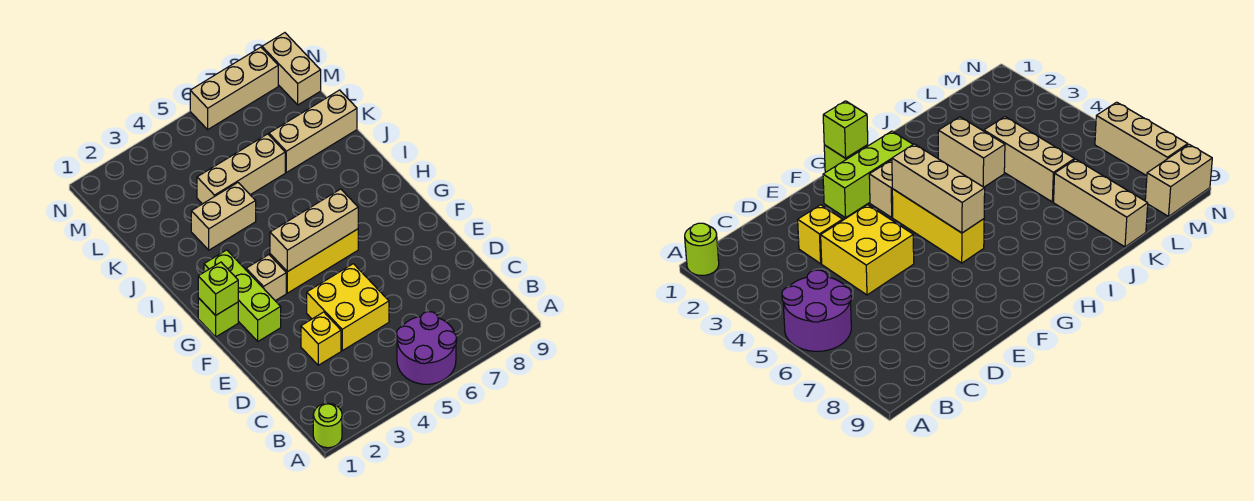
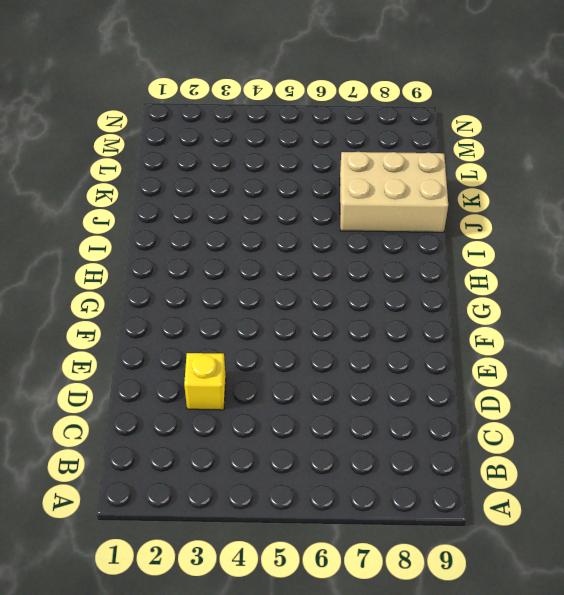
tan brick J7:K9 level 1 -> tan brick K7:K9 level 1
none -> lime round brick A1 level 1
none -> purple round brick A5:B6 level 1
none -> yellow brick D4:E5 level 1

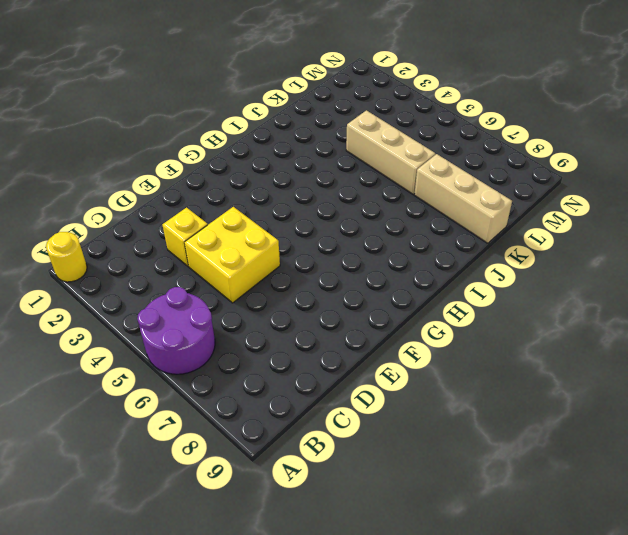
yellow round brick A1 level 1 -> lime round brick A1 level 1
none -> lime brick F2:H2 level 1
none -> lime brick G1 level 1
none -> tan brick G3 level 1

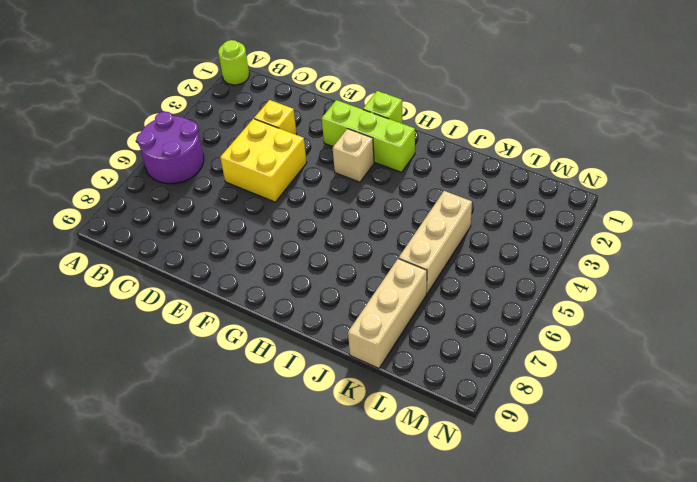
none -> yellow brick G4:G6 level 1
none -> tan brick J3:J4 level 1
none -> tan brick M9:N9 level 1

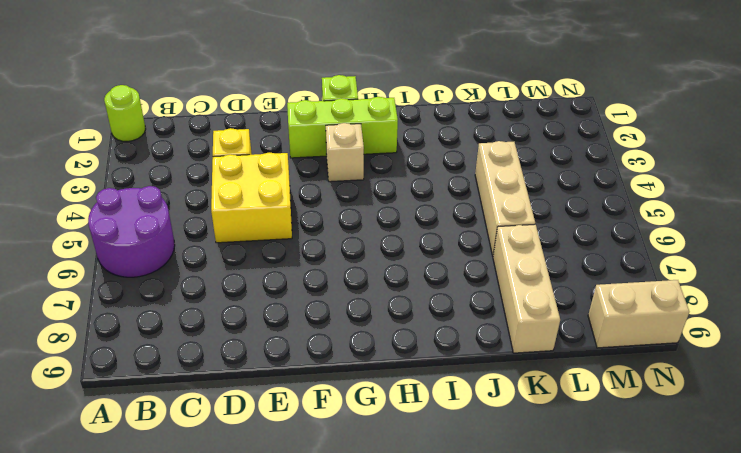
none -> yellow brick G4:G6 level 1
none -> tan brick J3:J4 level 1
none -> tan brick N6:N8 level 1

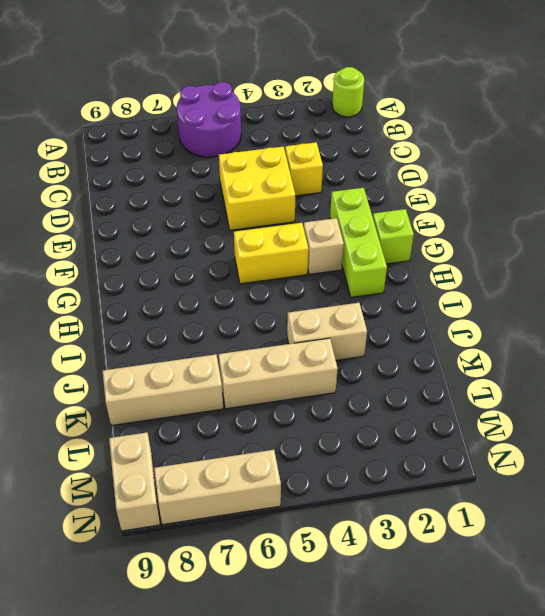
yellow brick G4:G5 level 1 -> yellow brick G4:G6 level 1
none -> lime brick G1 level 2
none -> tan brick G4:G6 level 2

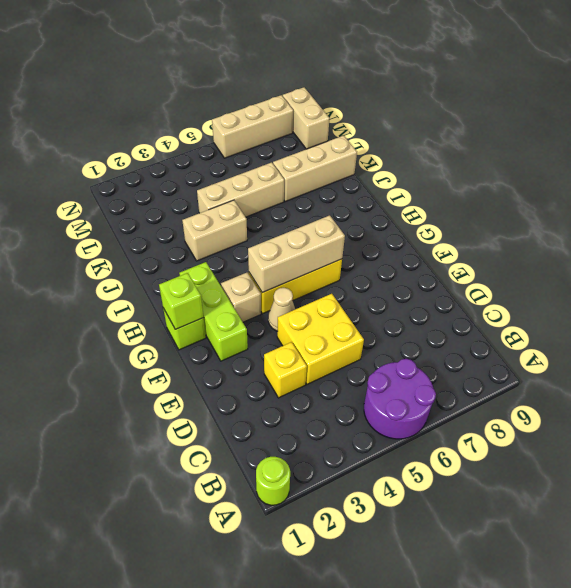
tan cone F4 level 1 -> none

